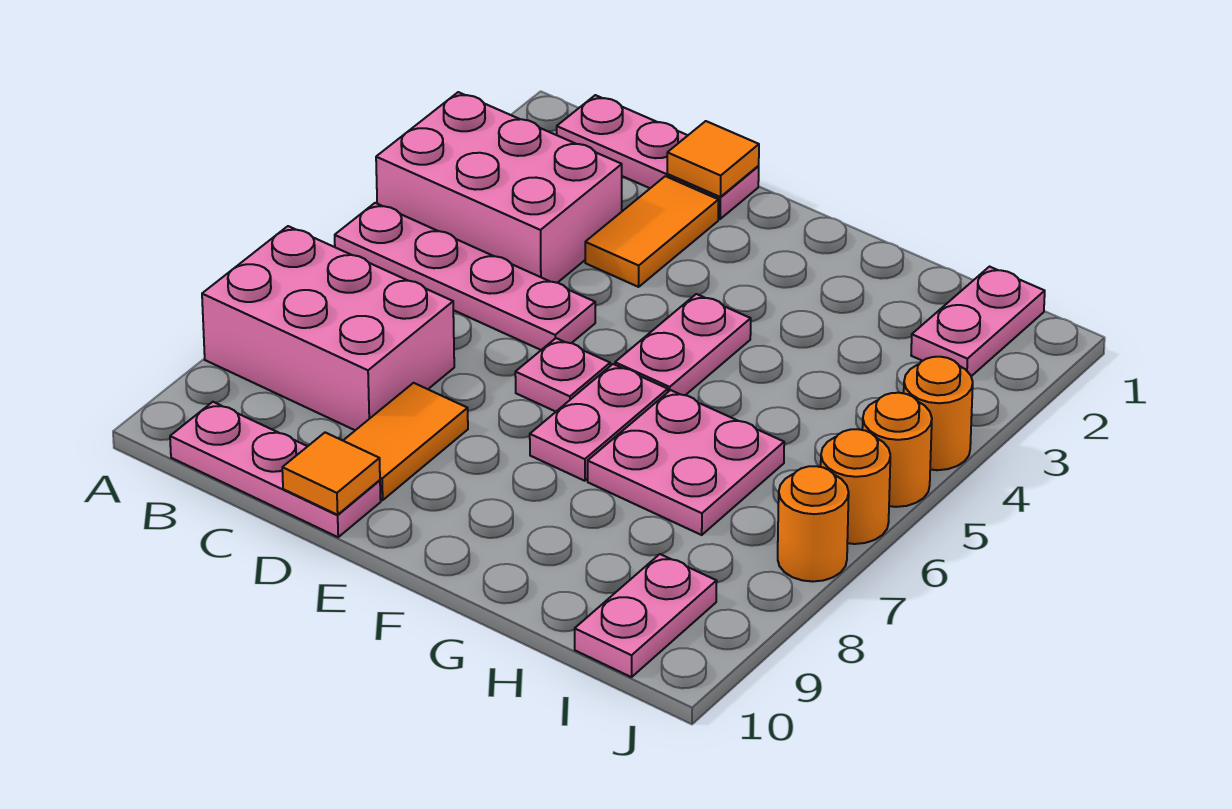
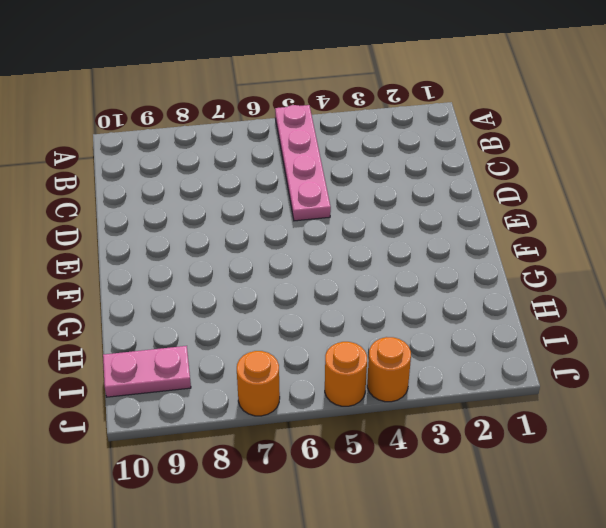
none -> pink brick A3:C4 level 1
none -> pink brick A7:C8 level 1
none -> pink plate B1:D1 level 1

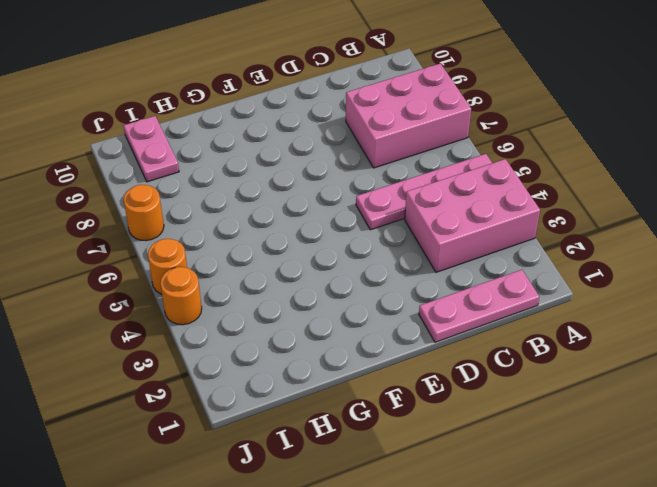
none -> pink plate B10:D10 level 1
none -> orange tile D2:D3 level 1
none -> orange tile D8:D9 level 1

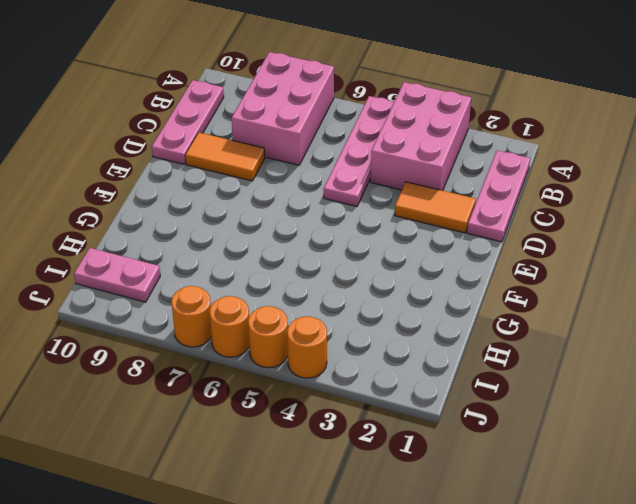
none -> pink plate E6 level 1
none -> pink plate F4:F5 level 1
none -> pink plate F6:F7 level 1

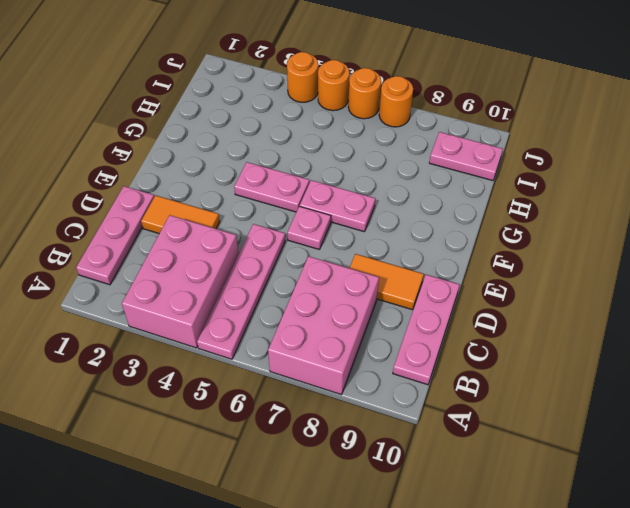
none -> pink plate G6:H7 level 1
none -> pink plate I1:I2 level 1
none -> orange tile D1 level 2

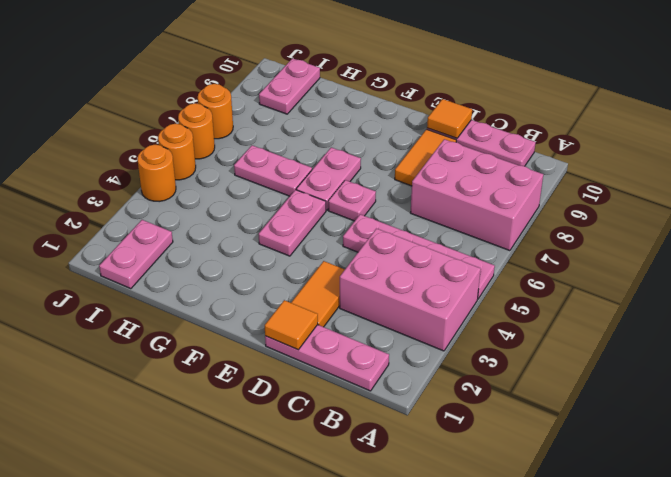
pink plate G6:H6 level 1 -> pink plate G6:H7 level 1

